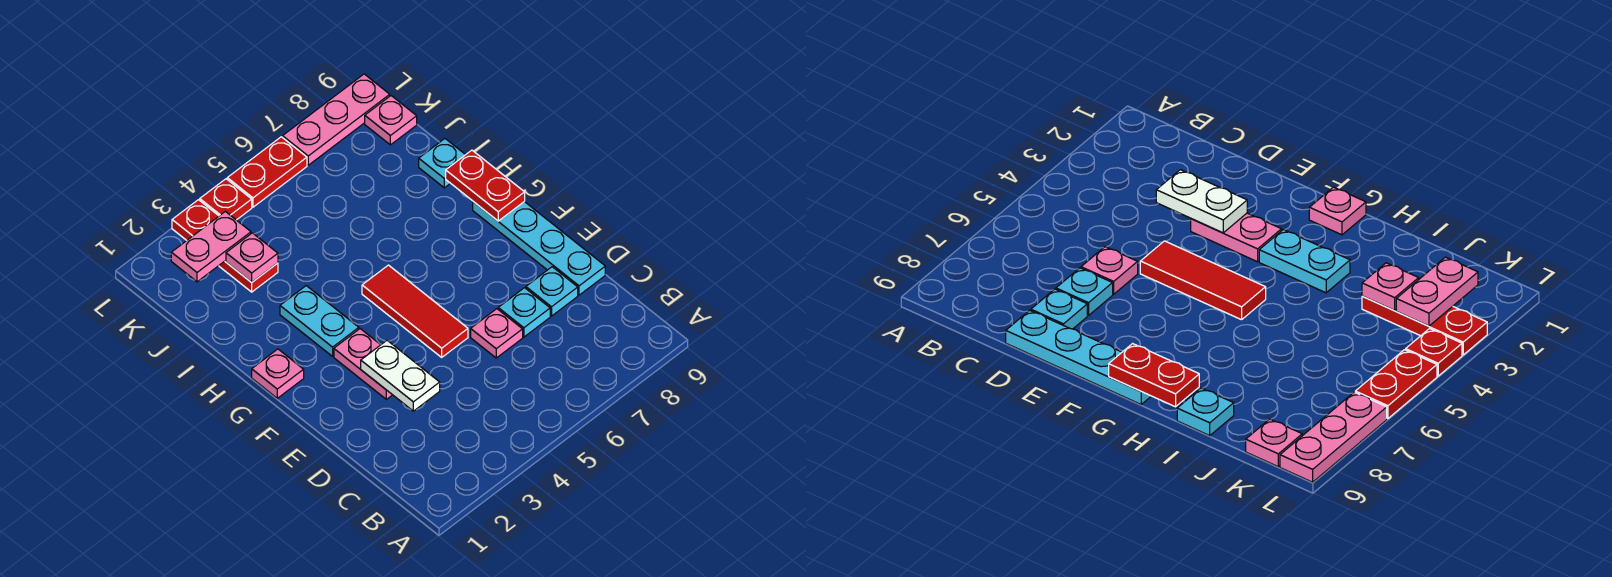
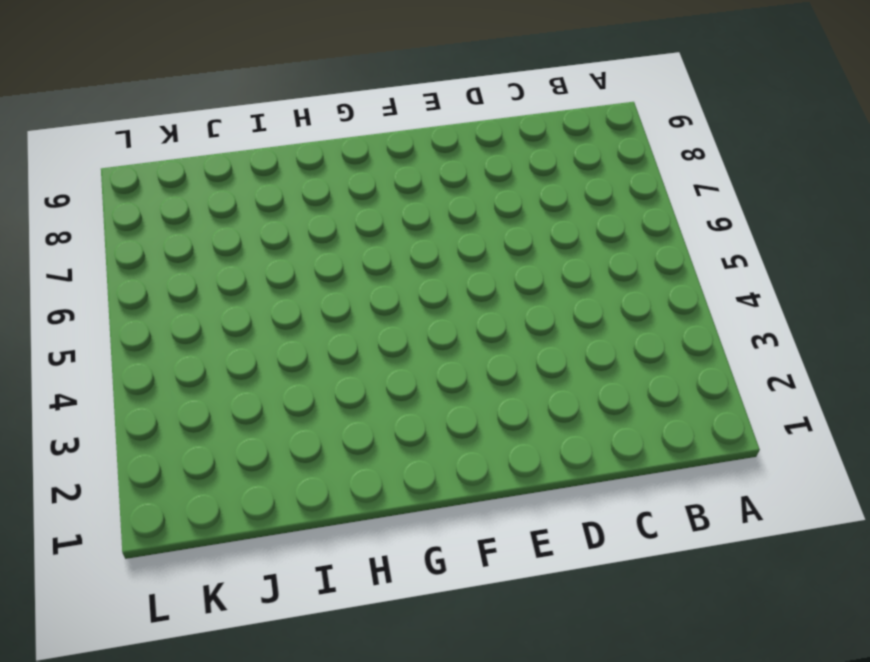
none -> pink plate D6 level 1
none -> cyan plate D7 level 1
none -> cyan plate D8 level 1

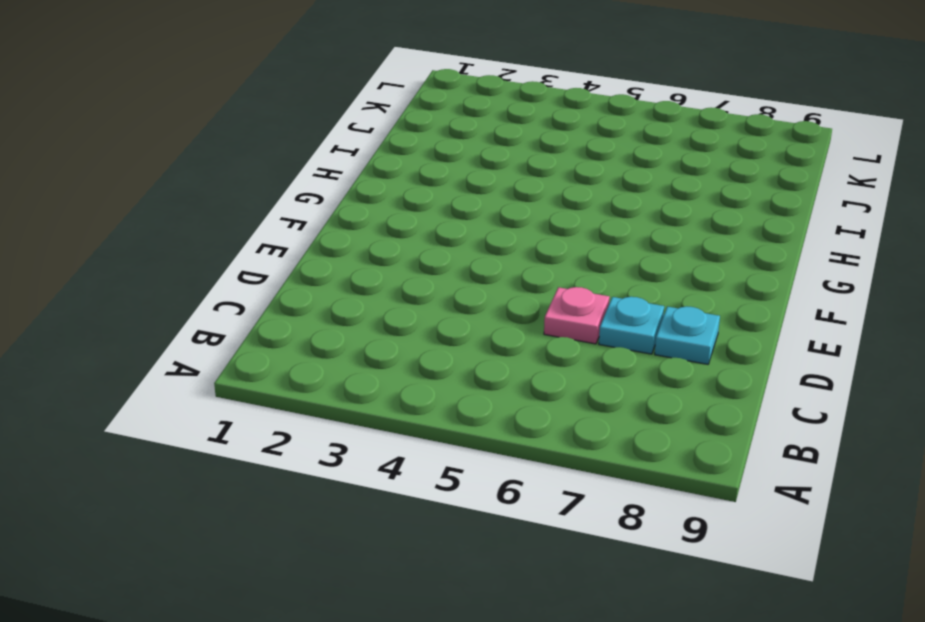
none -> cyan plate D9:G9 level 1
none -> pink plate E3:F3 level 1
none -> red tile E5:G5 level 1

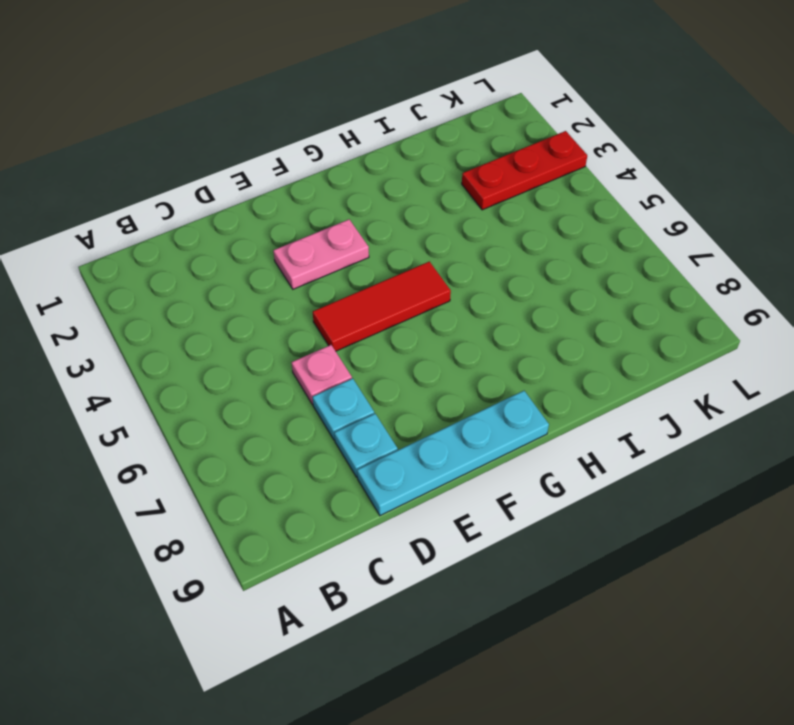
none -> pink plate G1 level 1
none -> cyan plate G3:H3 level 1
none -> cyan plate I9 level 1

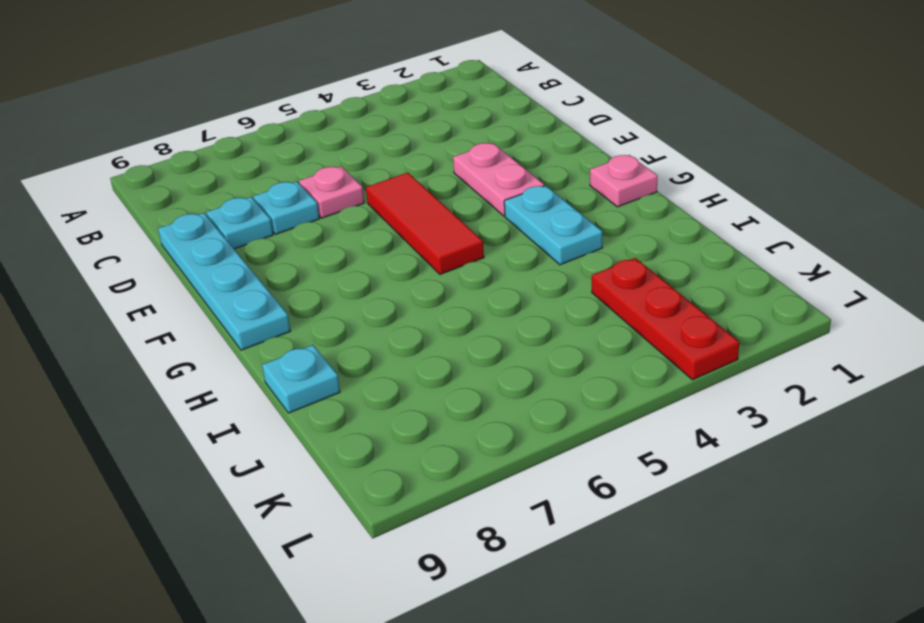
none -> pink plate K9 level 1
none -> red plate L4 level 1
none -> red plate L5:L6 level 1

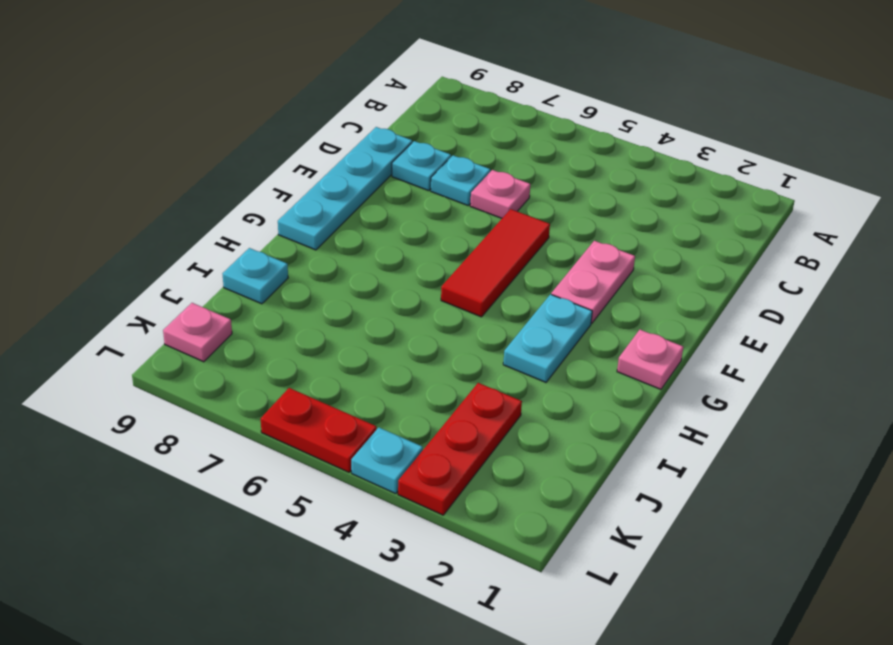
cyan plate L4 level 1 -> red plate L4 level 1
none -> pink plate L7:L9 level 1
none -> white plate D3:E3 level 2
none -> red plate G9:H9 level 2

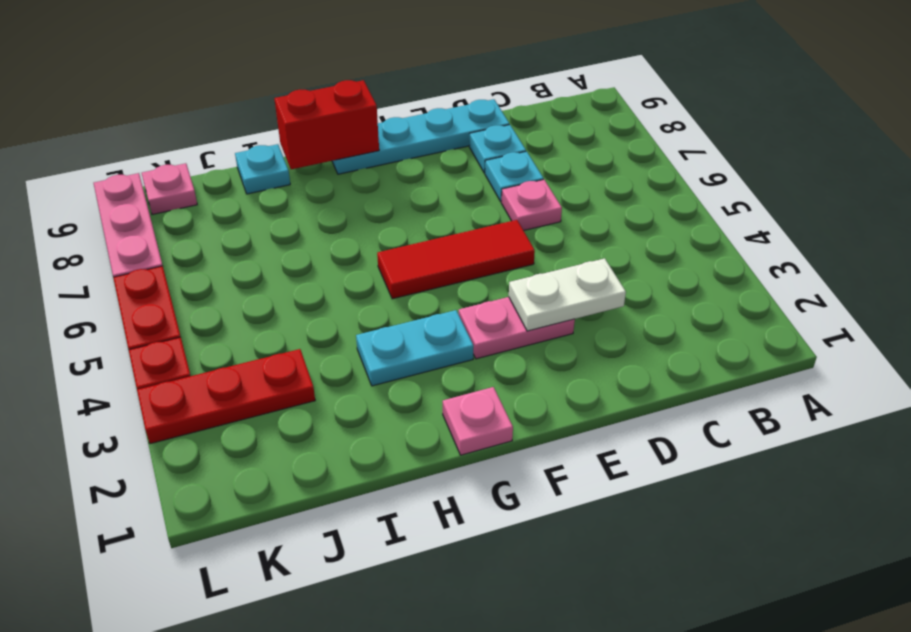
red brick G9:H9 level 2 -> red plate G9:H9 level 2
none -> pink plate J3 level 2
none -> pink plate K2:K3 level 2

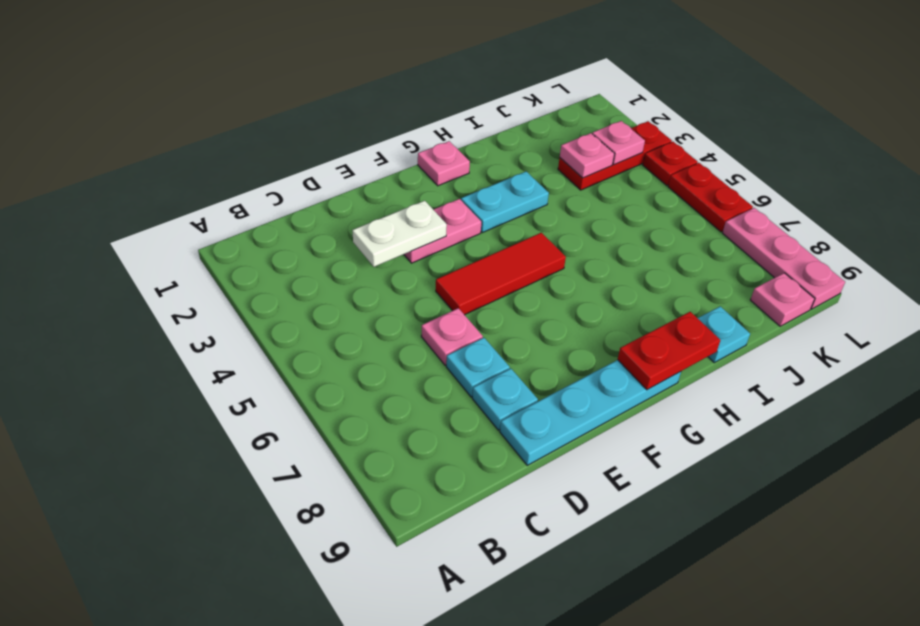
pink plate K3 level 2 -> pink plate K2:K3 level 2

